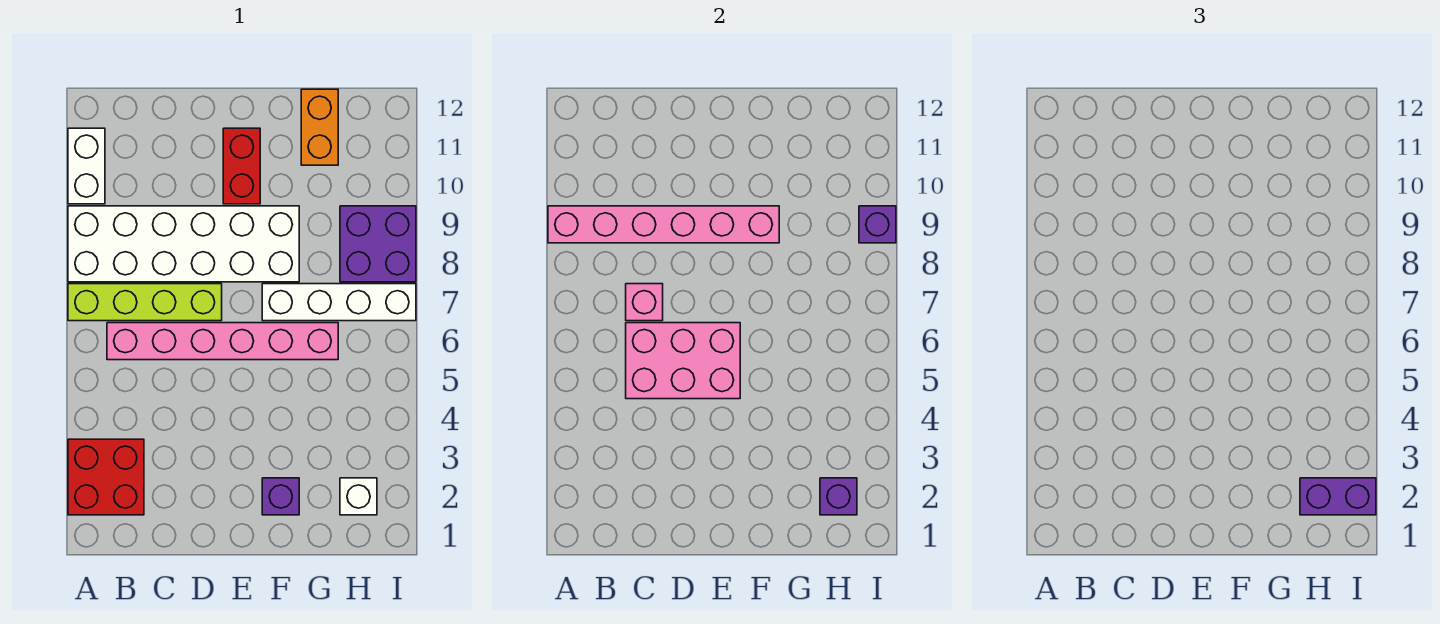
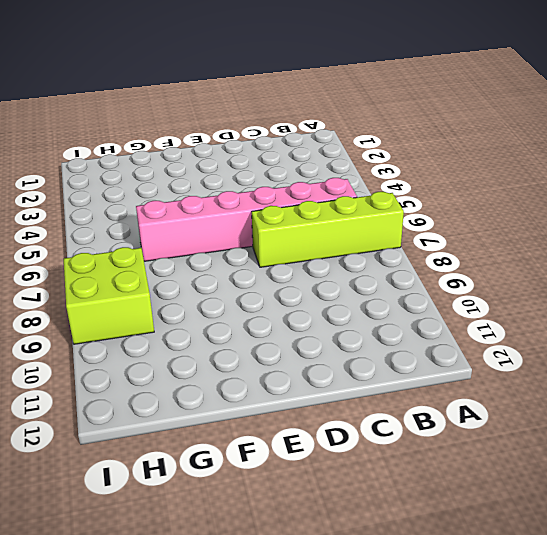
lime brick H8:I9 level 1 -> purple brick H8:I9 level 1
none -> red brick A2:B3 level 1
none -> white brick A8:F9 level 1
none -> white brick A10:A11 level 1

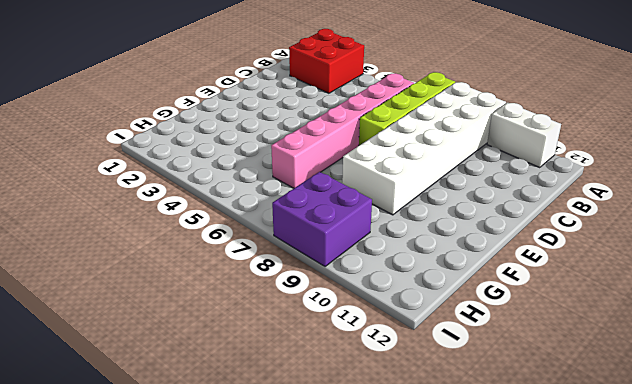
none -> red brick E10:E11 level 1
none -> purple brick F2 level 1
none -> white brick F7:I7 level 1

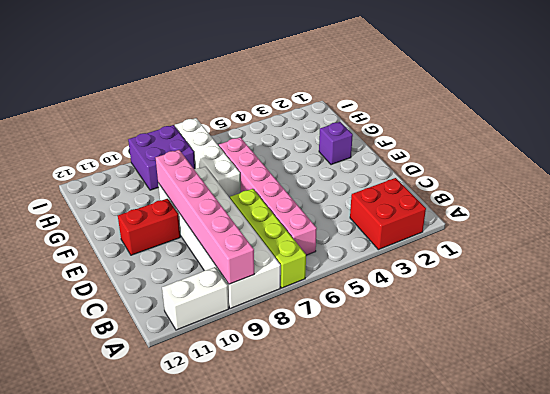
none -> orange brick G11:G12 level 1
none -> white brick H2 level 1
none -> pink brick C5:E6 level 2

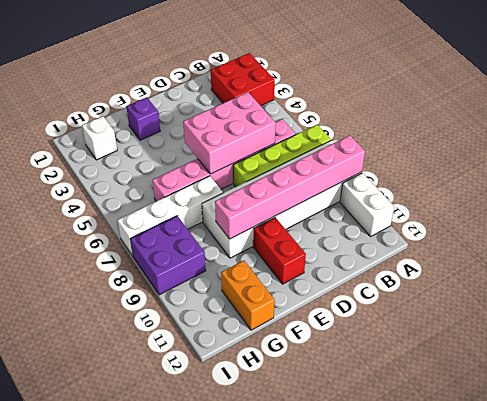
none -> pink brick C7 level 2
none -> purple brick H2 level 2
none -> purple brick I9 level 2

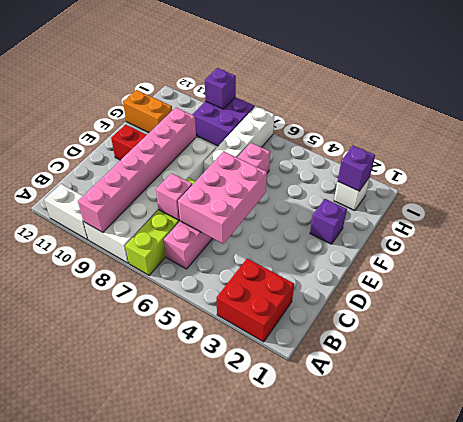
none -> purple brick H2:I2 level 3

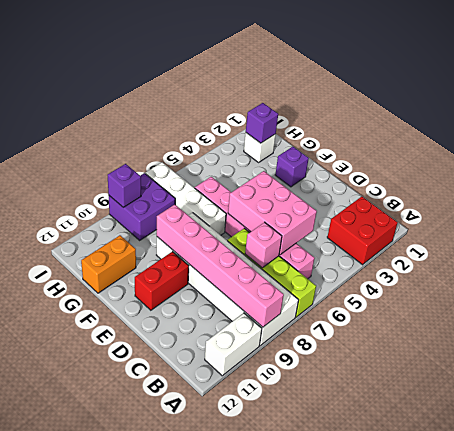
none -> purple brick H2:I2 level 3

